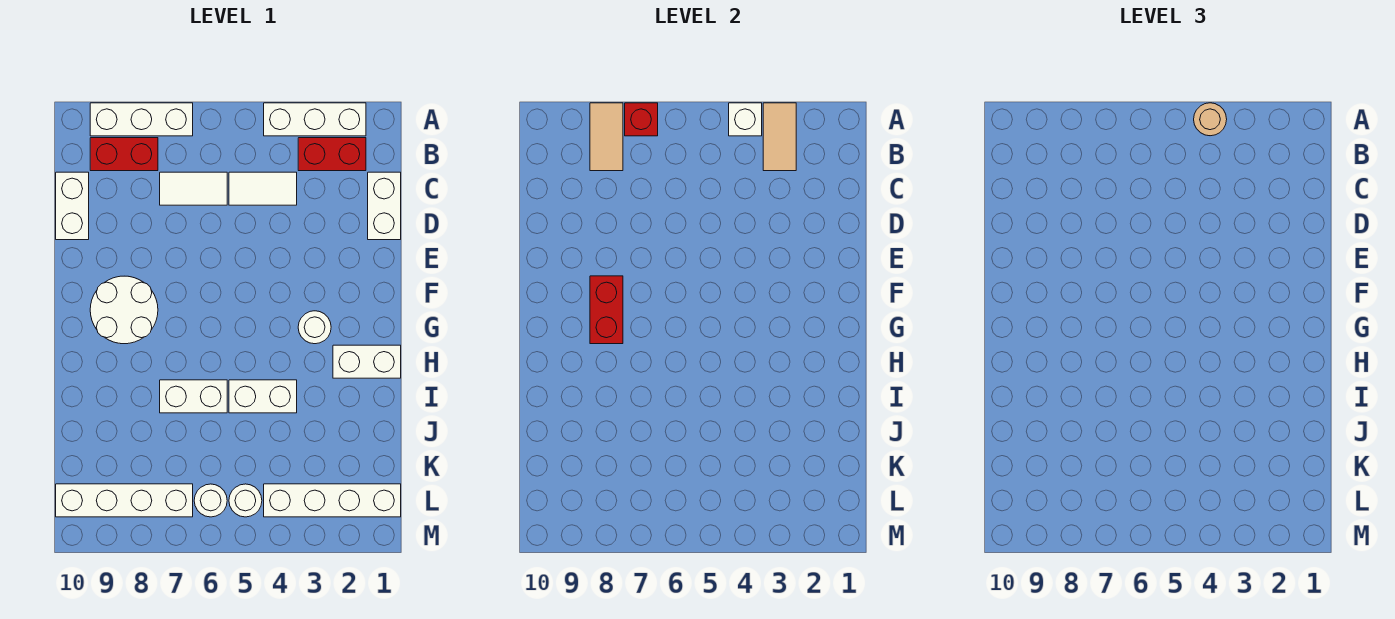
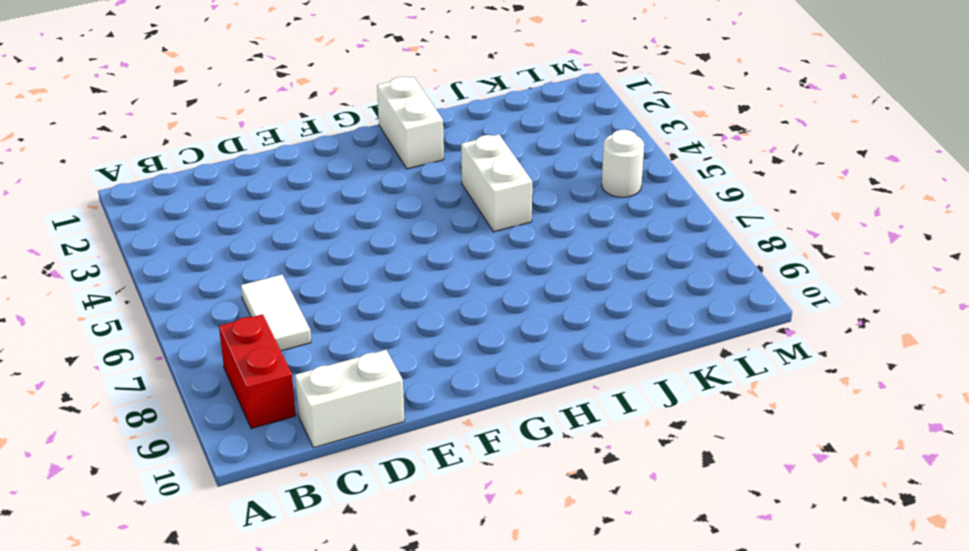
none -> white brick A2:A4 level 1
none -> white brick A7:A9 level 1
none -> red brick B2:B3 level 1

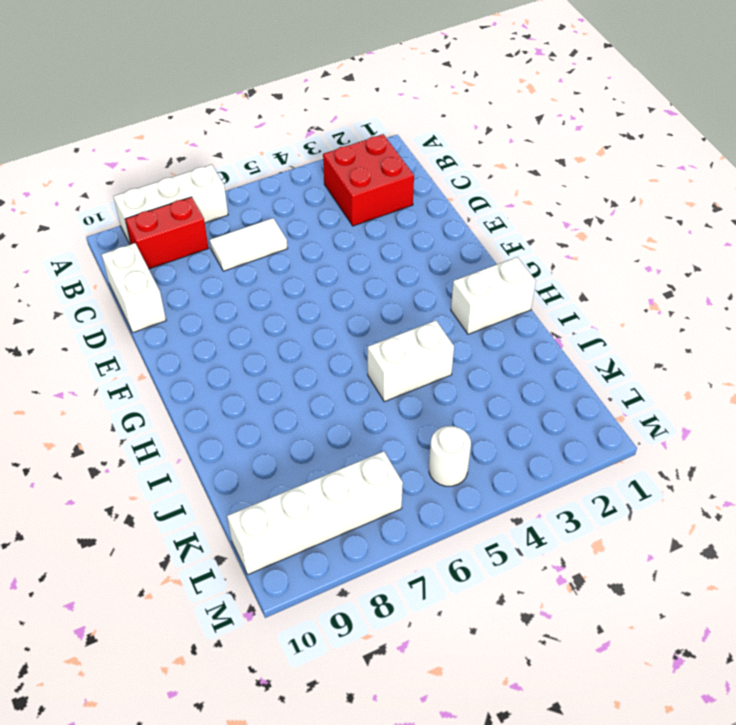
red brick B2:C3 level 1 -> red brick B2:B3 level 1
none -> white brick A2:A4 level 1
none -> white brick C1:D1 level 1
none -> white tile C4:C5 level 1

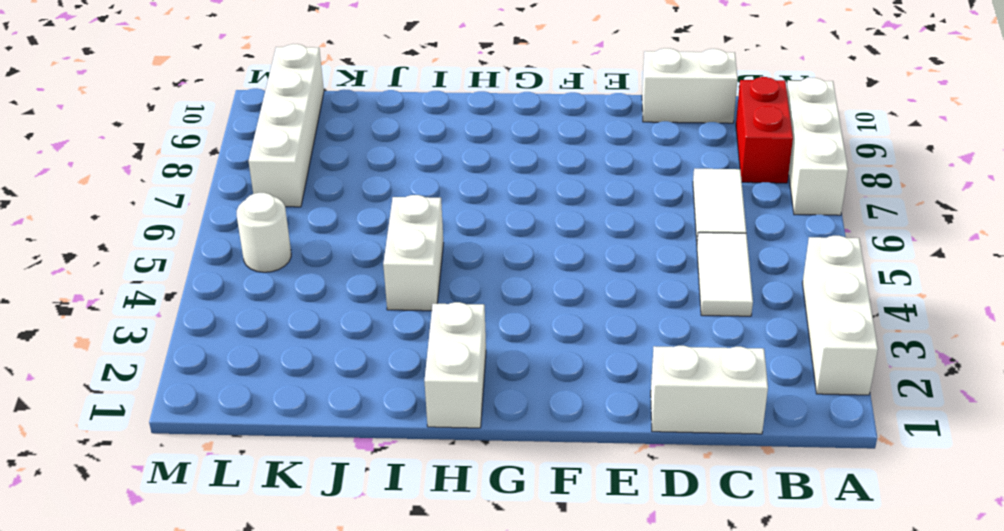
none -> red brick B2:B3 level 1
none -> white round brick F8:G9 level 1
none -> white round brick G3 level 1

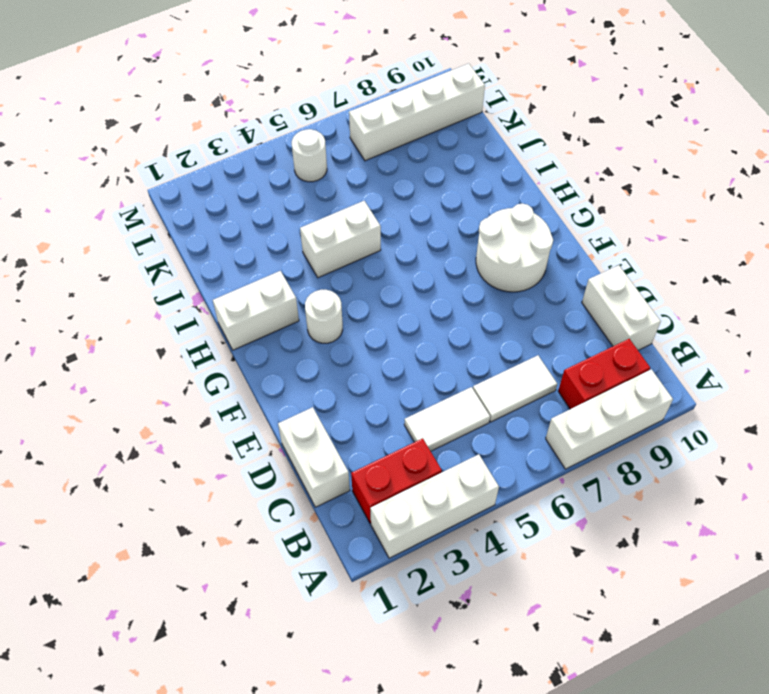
none -> white brick I6:I7 level 1
none -> white brick L1:L4 level 1
none -> white round brick L6 level 1

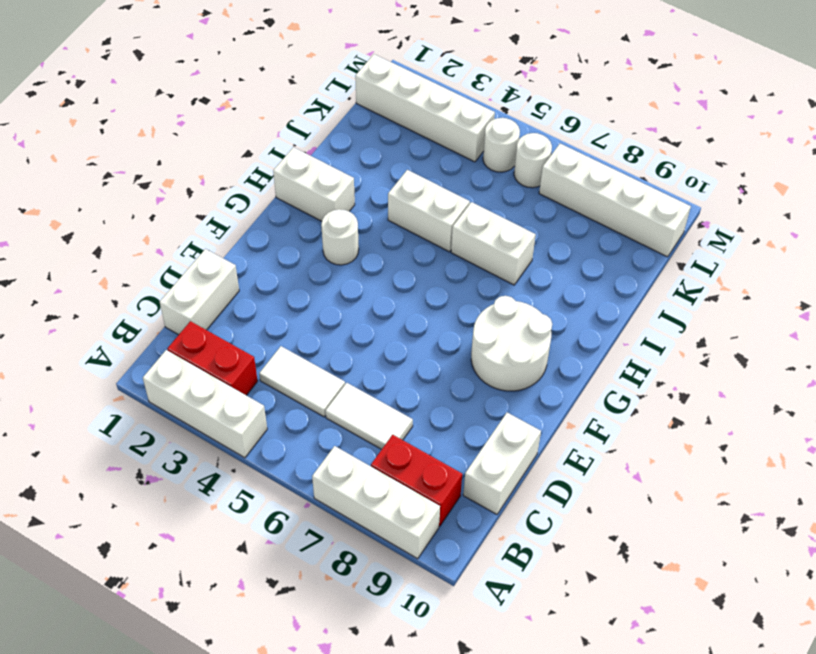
none -> tan tile A3:B3 level 2
none -> white brick A4 level 2
none -> red brick A7 level 2

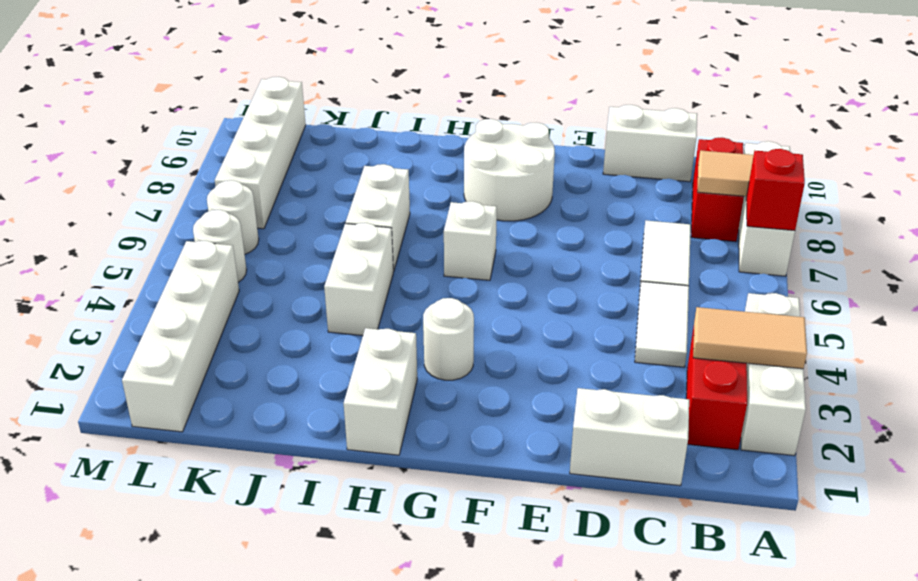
white brick G6 level 1 -> white brick A4 level 2
none -> red brick F8:G8 level 2
none -> tan round brick A4 level 3

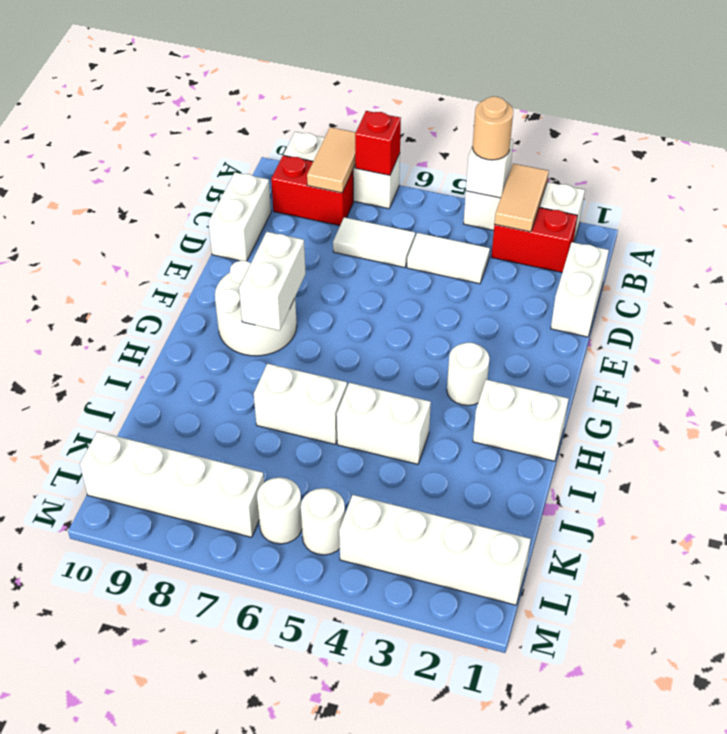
white brick F8:G8 level 2 -> red brick F8:G8 level 2

